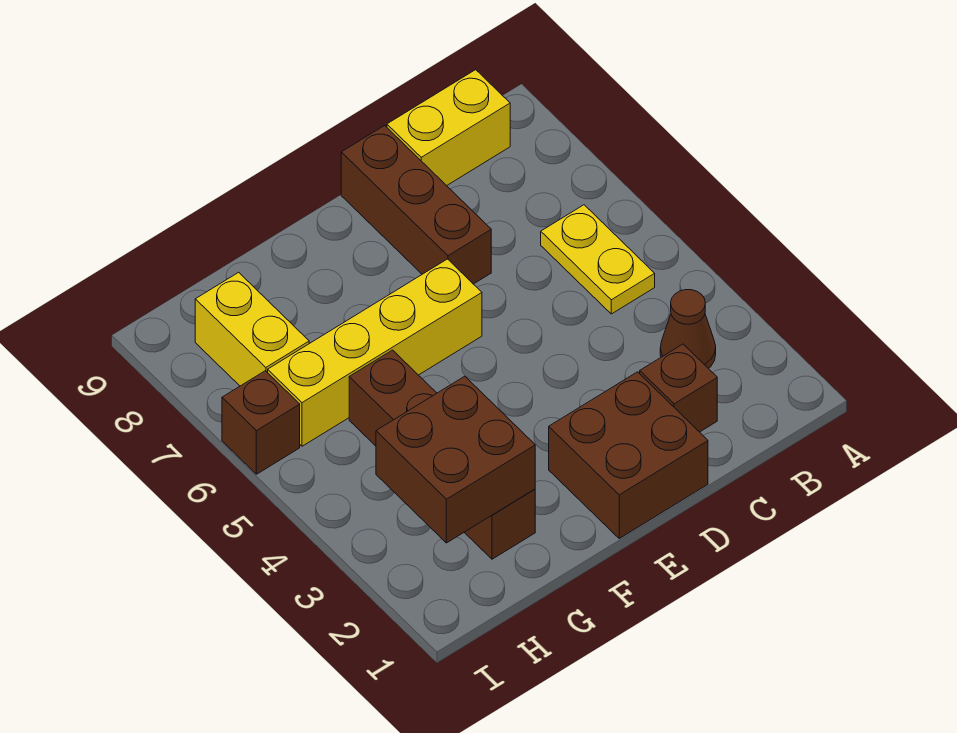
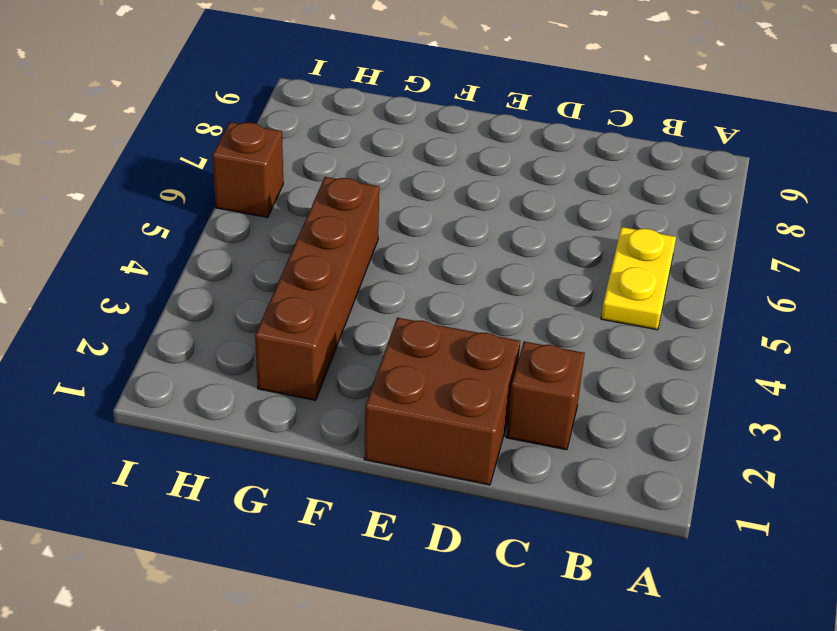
none -> brown cone B3 level 1
none -> yellow brick B9:C9 level 1

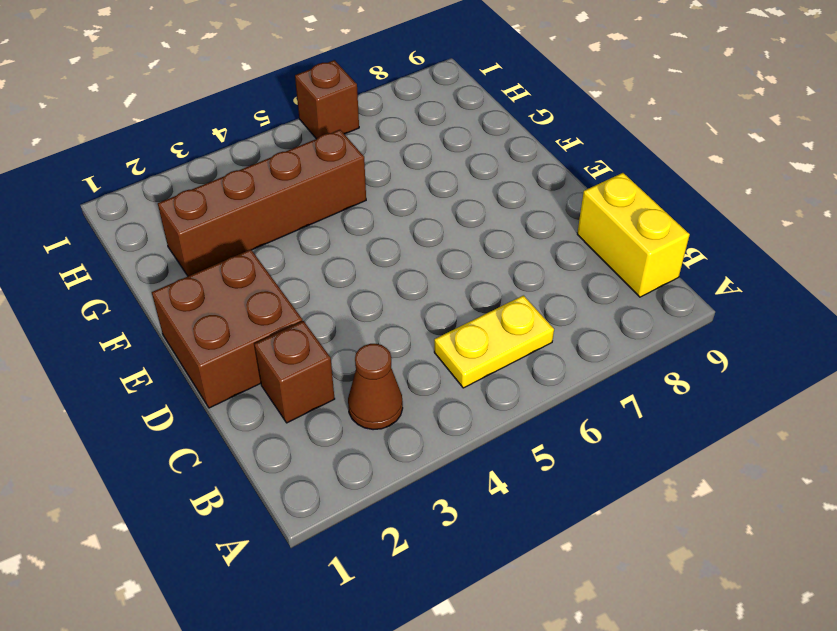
none -> brown brick D7:D9 level 1
none -> yellow brick E6:H6 level 1

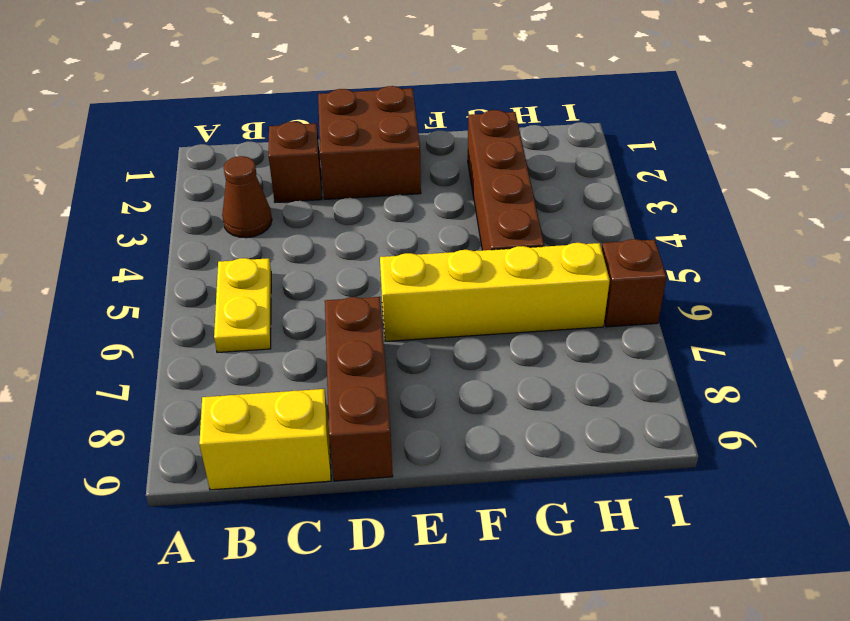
none -> yellow brick H7:H8 level 1
none -> brown brick G2:H3 level 2

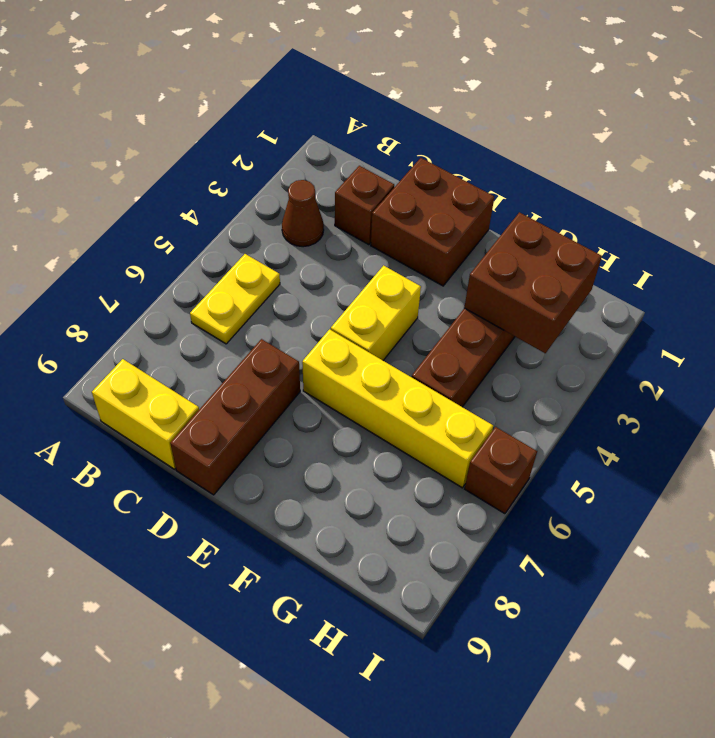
yellow brick E4:E5 level 1 -> yellow brick H7:H8 level 1

